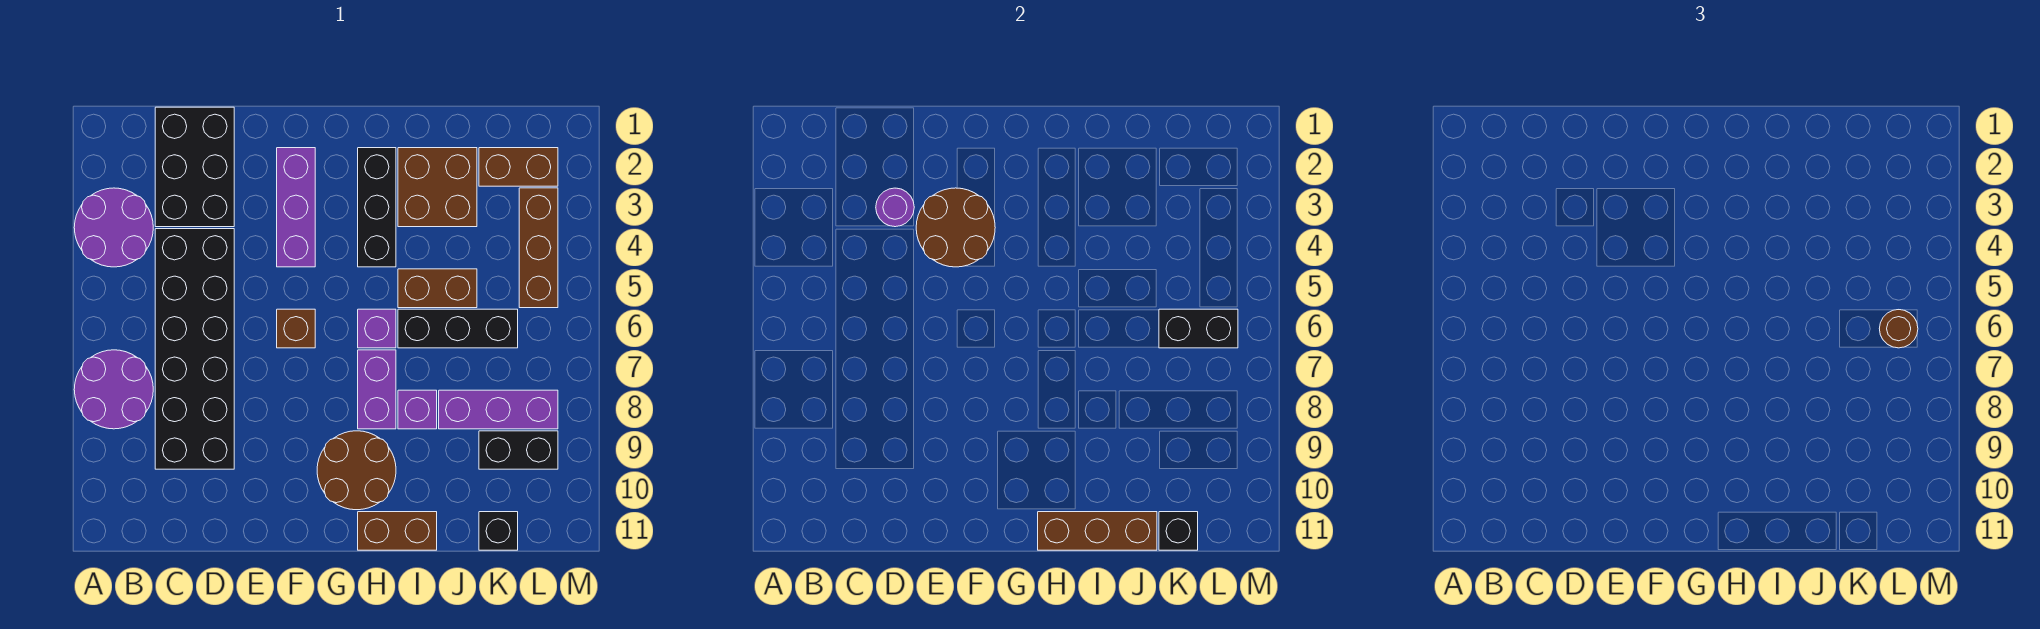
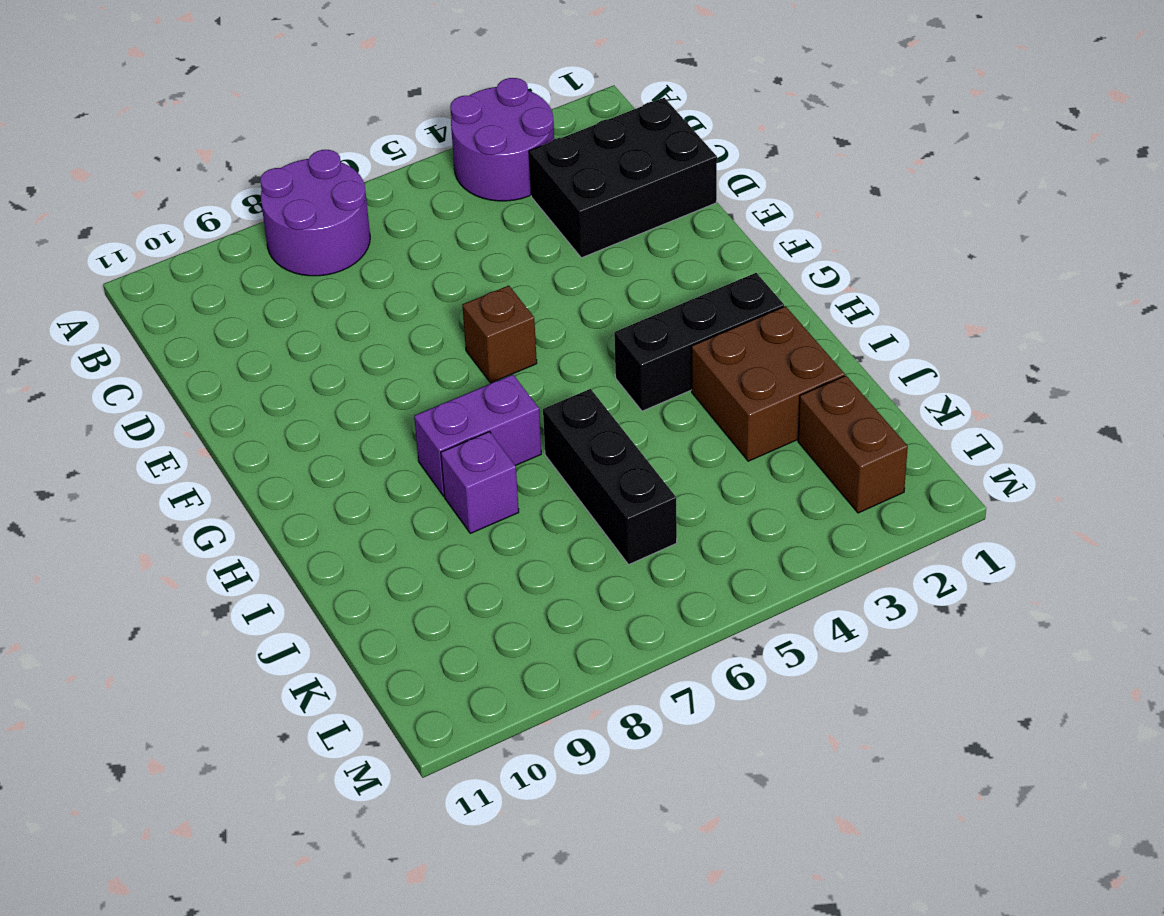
none -> black brick C4:D9 level 1
none -> purple brick F2:F4 level 1
none -> brown round brick G9:H10 level 1

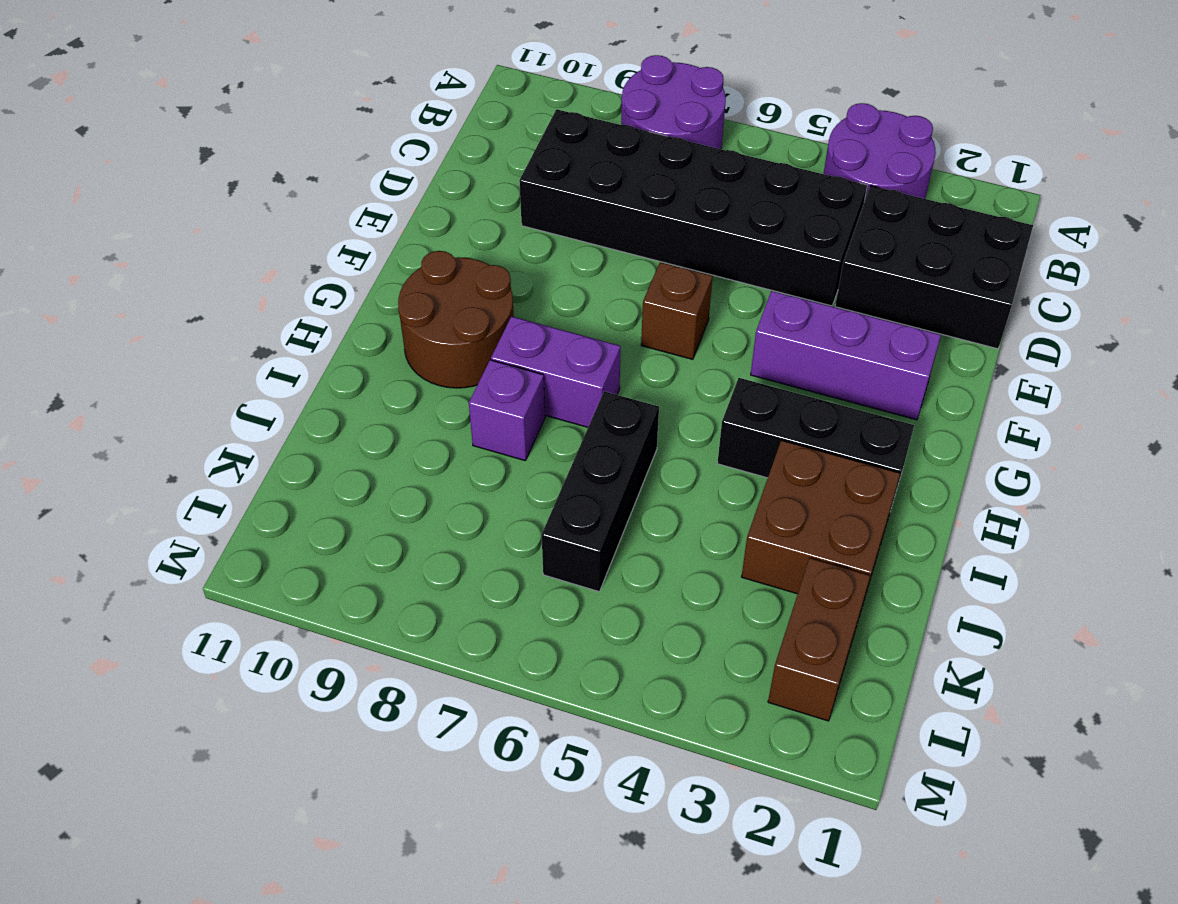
none -> purple brick H6 level 1
none -> brown brick H11:I11 level 1
none -> brown brick I5:J5 level 1

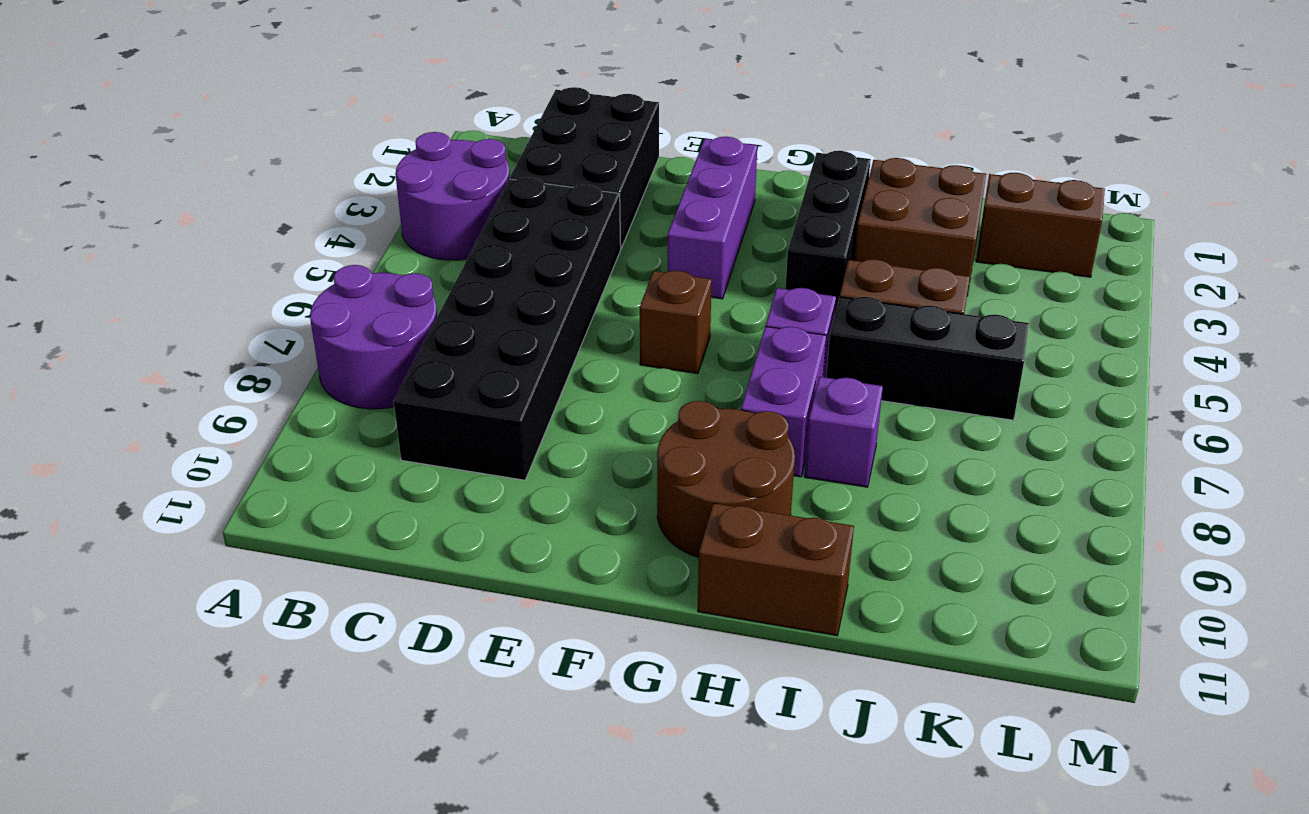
none -> purple brick J8:L8 level 1
none -> black brick K9:L9 level 1
none -> black brick K11 level 1

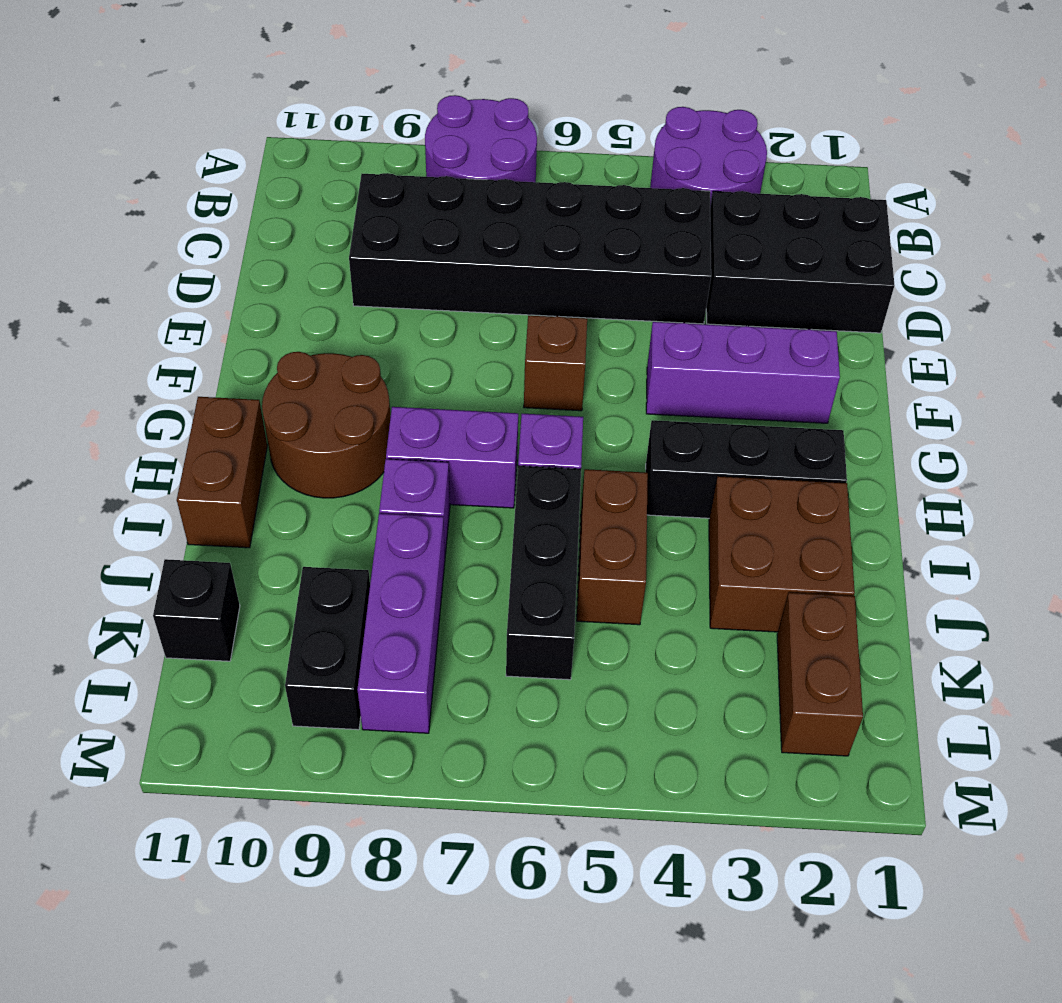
none -> brown brick L3:L5 level 1
none -> purple round brick D3 level 2
none -> brown round brick E3:F4 level 2

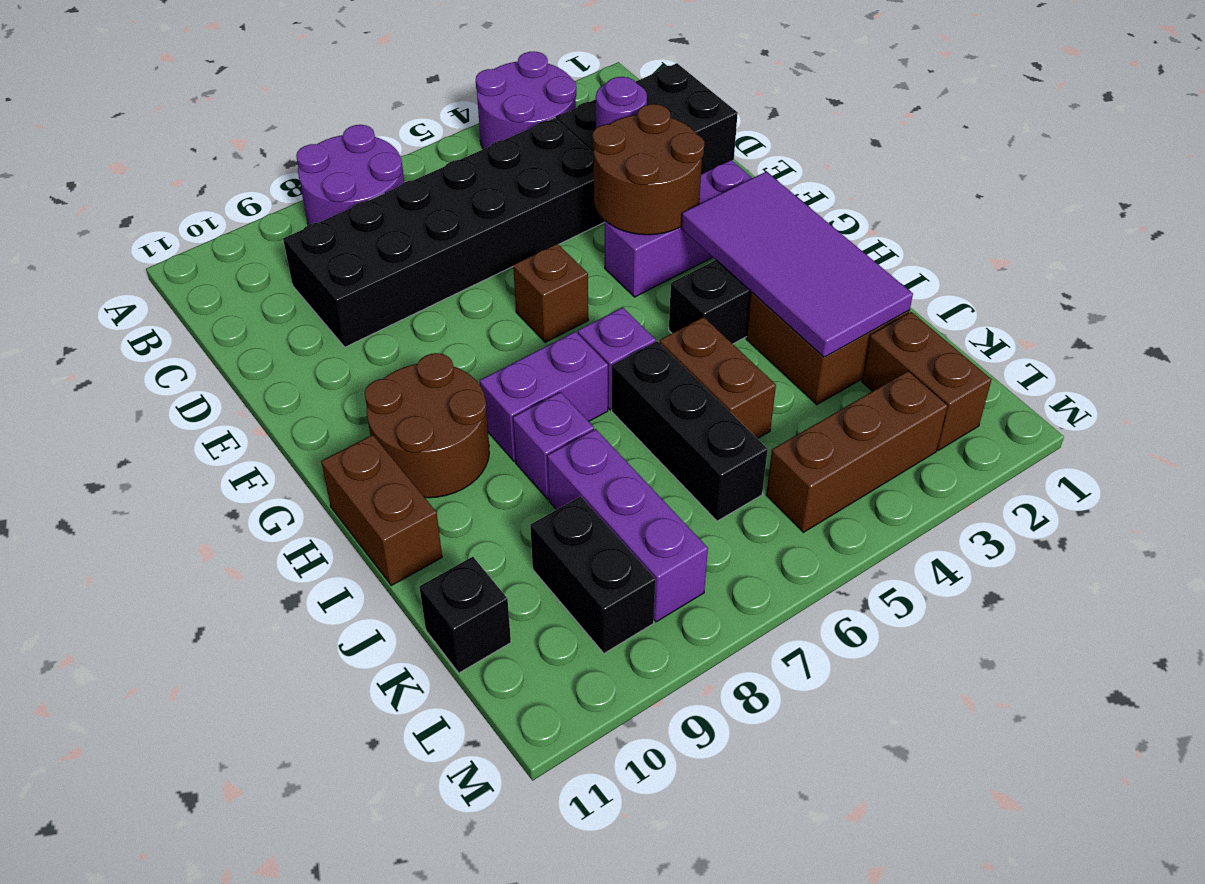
purple tile G2:J3 level 2 -> none
none -> brown brick H11:J11 level 2
none -> black brick K6:L6 level 2
none -> black brick K11 level 2

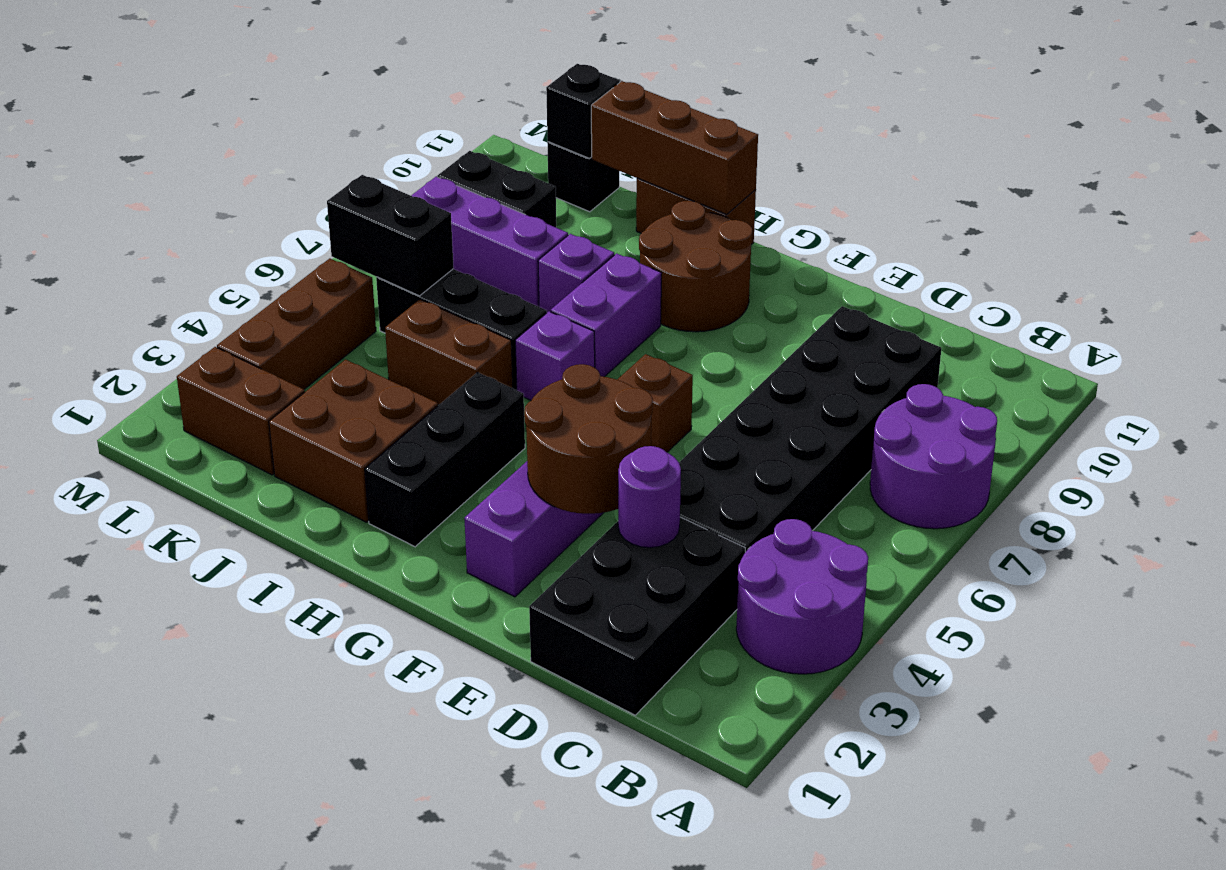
none -> brown round brick L6 level 3

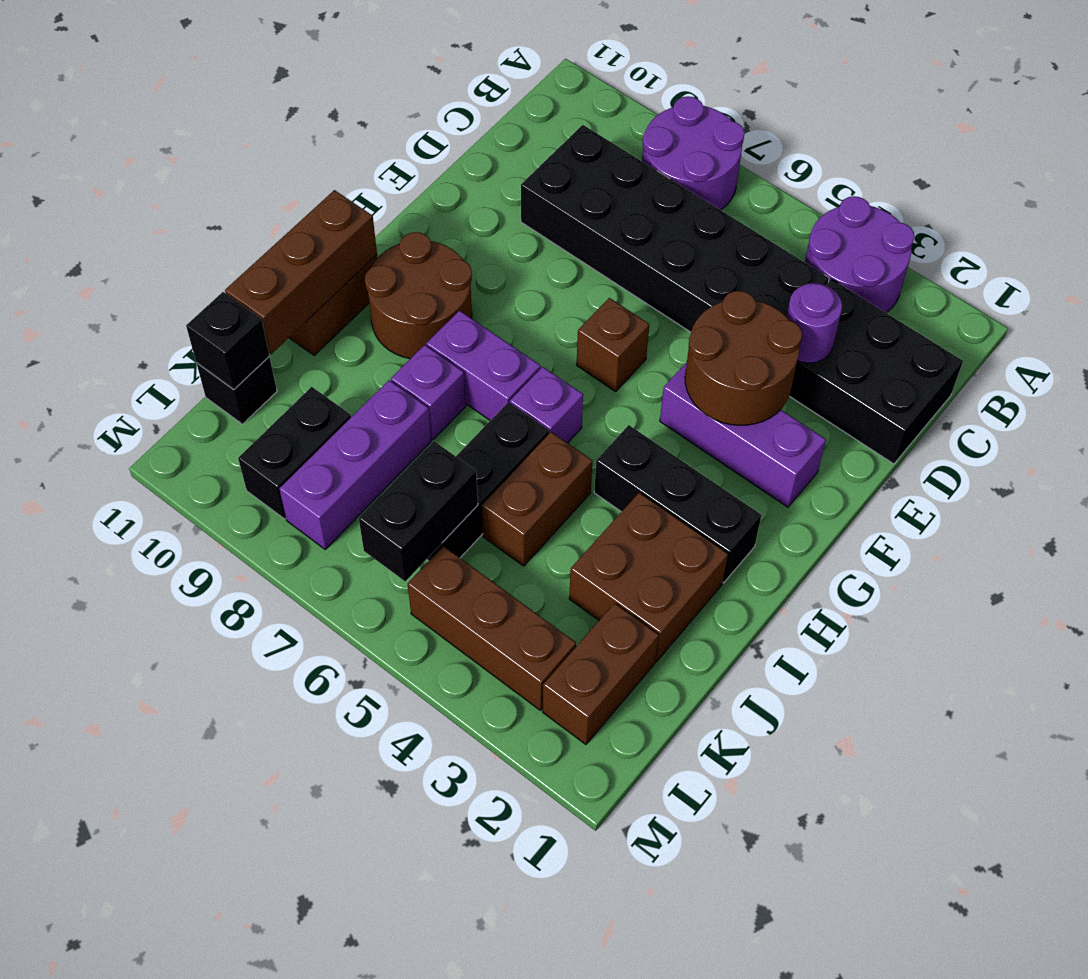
none -> brown round brick L6 level 3

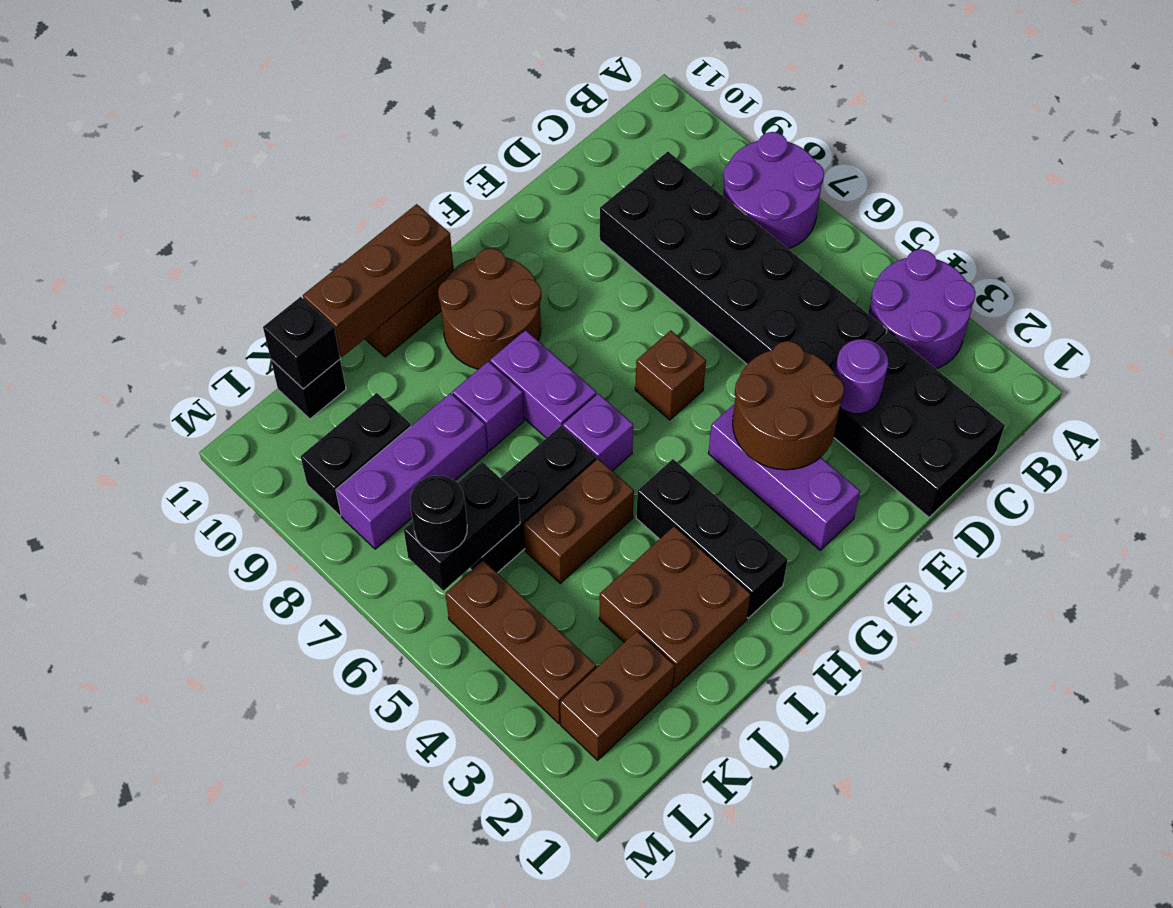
black round brick L6 level 3 -> brown round brick L6 level 3

